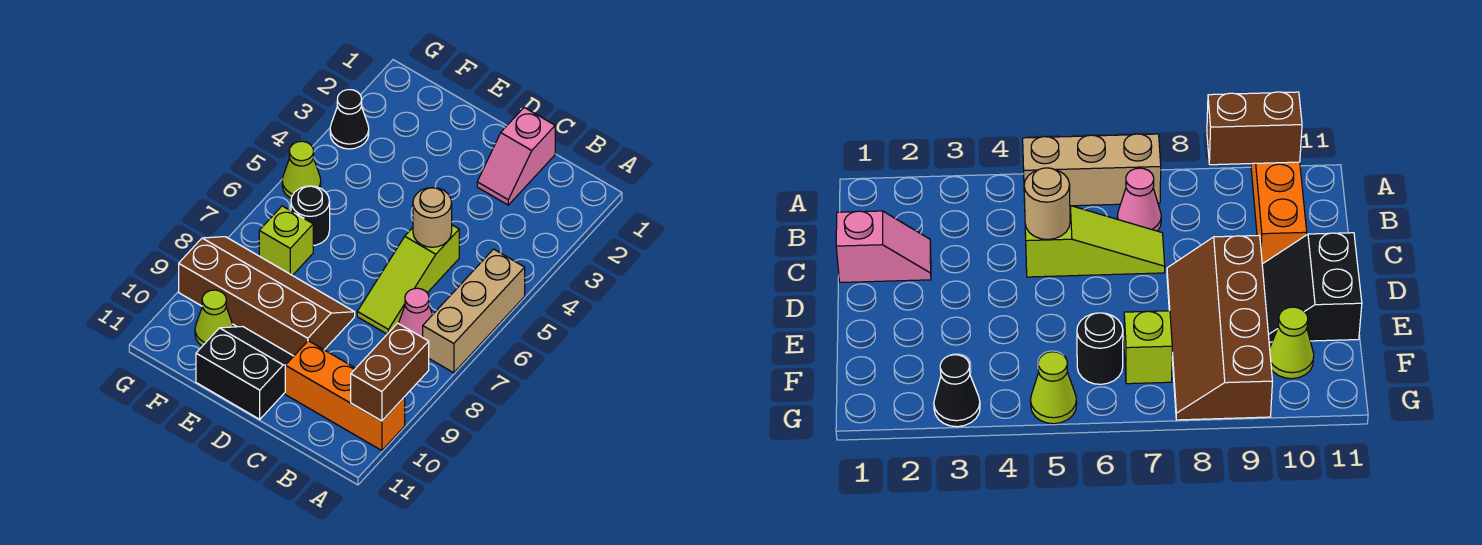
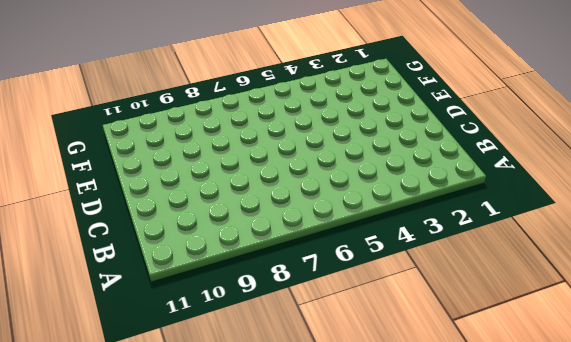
none -> tan brick A5:A7 level 1
none -> orange brick A10:C10 level 1
none -> pink cone B7 level 1

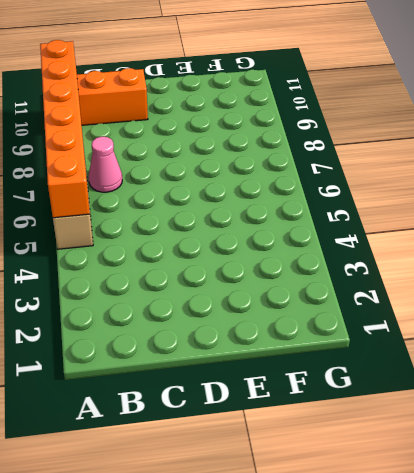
orange brick A5:A10 level 2 -> brown brick A9:A10 level 2
none -> pink slope C1:C2 level 1 top 1
none -> lime slope C5:C7 level 1 top 5
none -> brown slope D8:G9 level 1 top 9

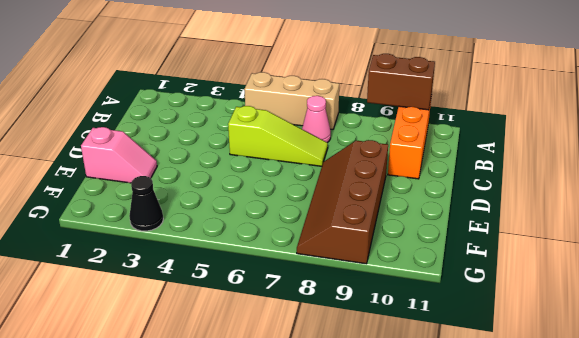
pink slope E1:E2 level 1 top 1 -> pink slope C1:C2 level 1 top 1
none -> black slope D10:E11 level 1 top 11
none -> black round brick F6 level 1
none -> lime brick F7 level 1

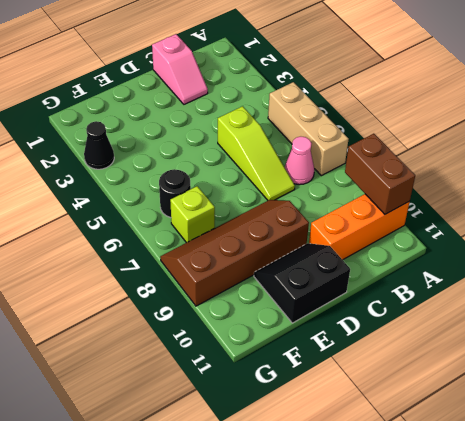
none -> lime cone F10 level 1
none -> lime cone G5 level 1
none -> tan round brick C5 level 2

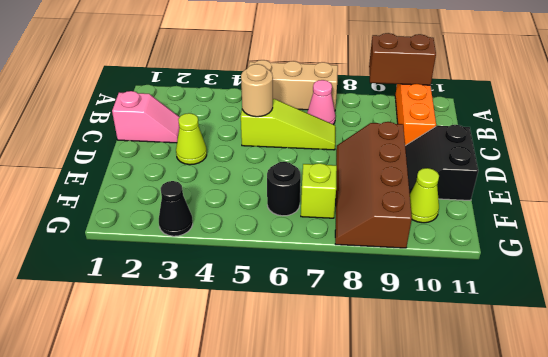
lime cone D3 level 1 -> lime cone G5 level 1

